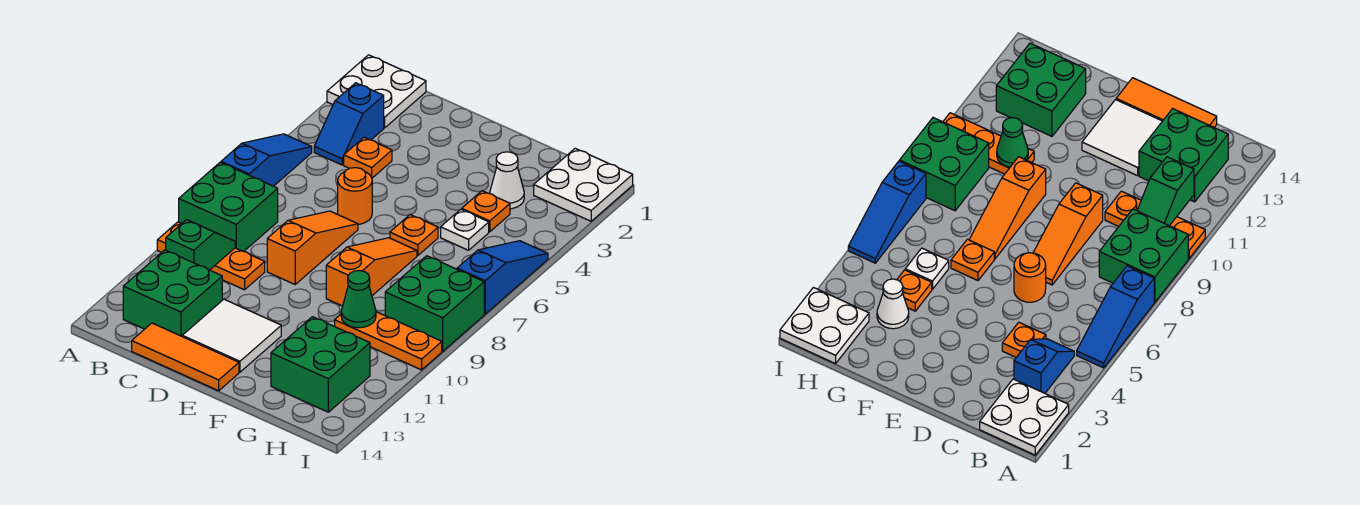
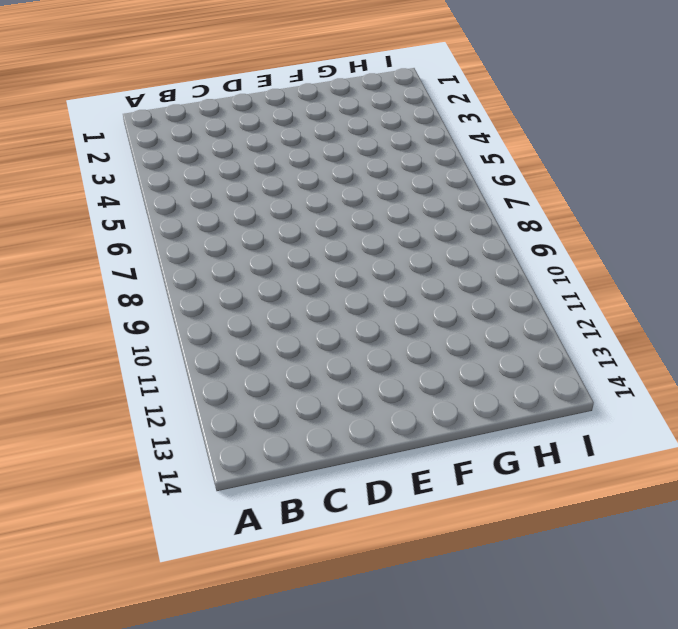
none -> white plate A1:B2 level 1
none -> blue slope A5:A7 level 1 top 7
none -> green brick A8:B9 level 1

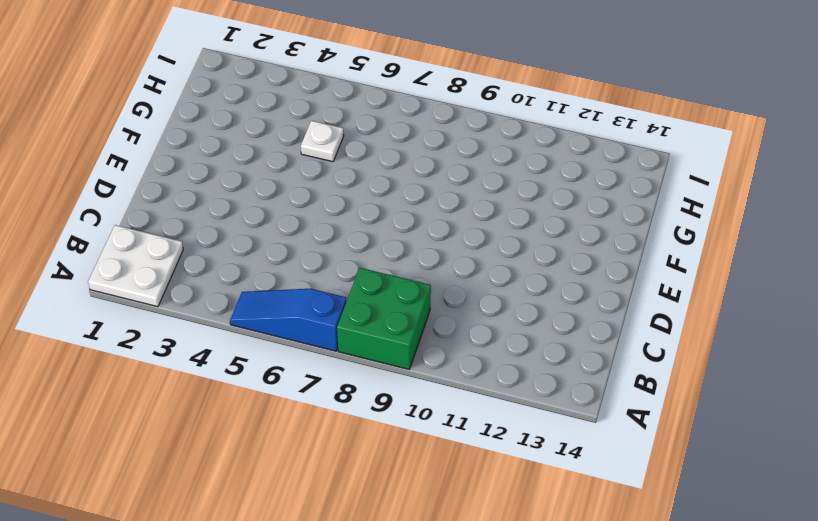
none -> orange plate A10:C10 level 1
none -> blue slope B3:B4 level 1 top 3
none -> green brick B12:C13 level 1

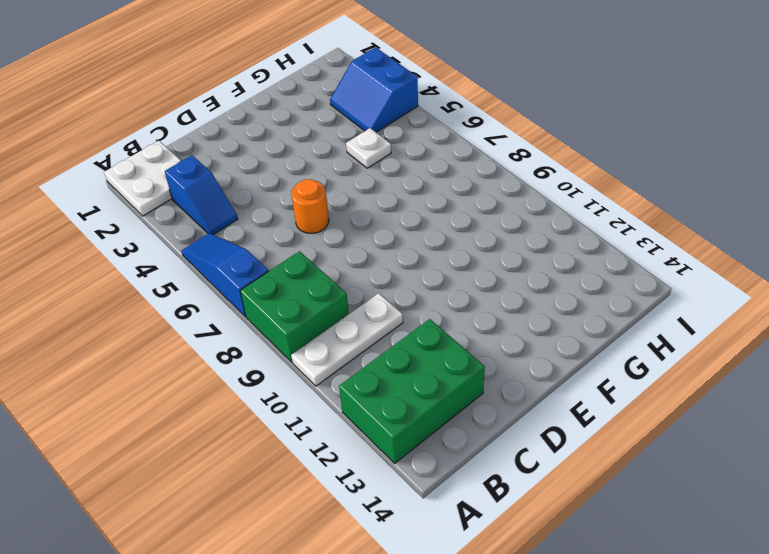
white plate A10:C10 level 1 -> orange plate A10:C10 level 1
green brick A12:C13 level 1 -> green brick B12:C13 level 1
blue slope H3:I4 level 1 top I -> none
none -> orange plate C4 level 1
none -> orange tile C14:E14 level 1
none -> orange slope D7:D9 level 1 top 9

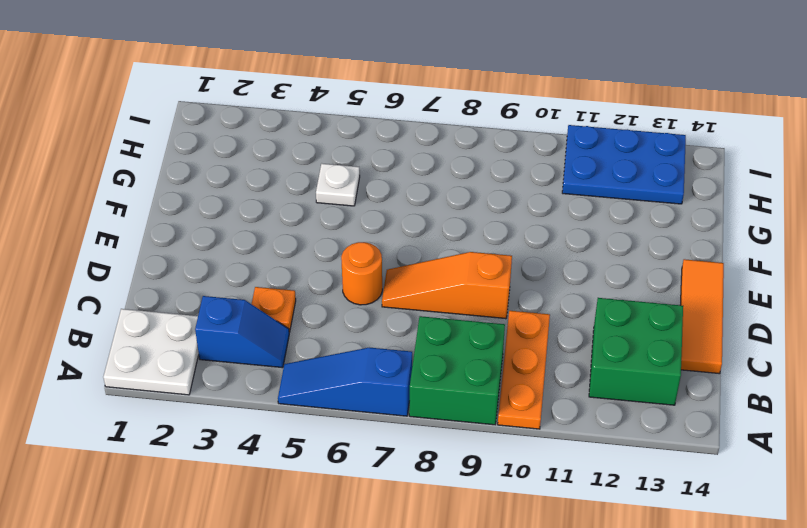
blue plate H11:I13 level 1 -> green brick G12:H13 level 1
none -> white tile D12:E13 level 1
none -> orange plate F6 level 1
none -> orange slope F7:F9 level 1 top 9

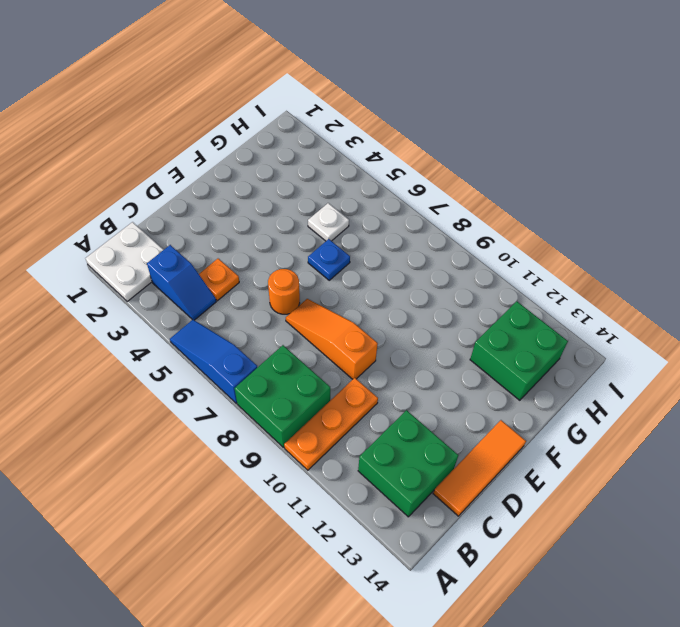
blue plate F6 level 1 -> orange plate F6 level 1
none -> white tile D12:E13 level 1
none -> orange slope F7:F9 level 1 top 9
none -> white cone G3 level 1

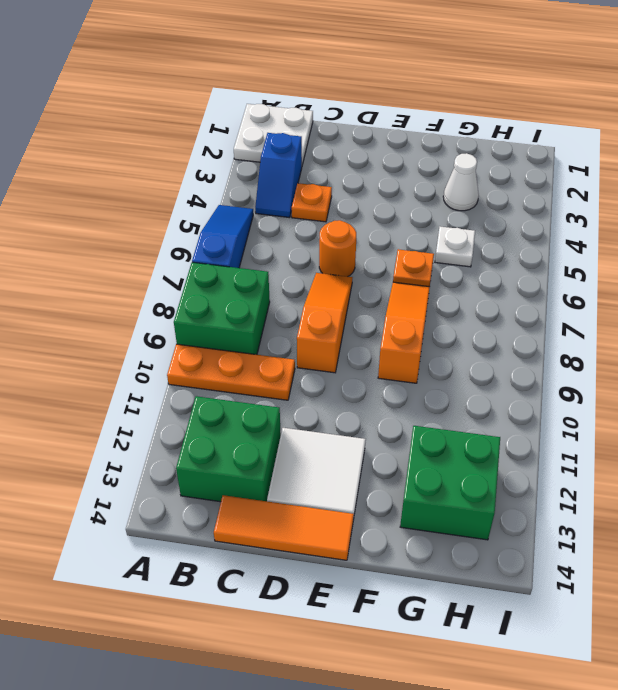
none -> orange plate G4 level 1
none -> orange plate G10:I10 level 1
none -> white plate H1:I2 level 1

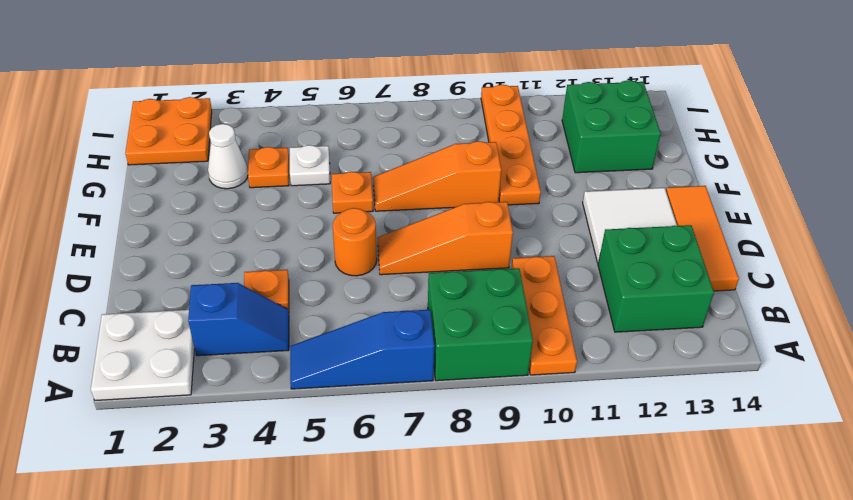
orange plate F10:I10 level 1 -> orange plate G10:I10 level 1
orange plate H1:I2 level 1 -> white plate H1:I2 level 1
none -> green brick H8:I9 level 1
none -> blue slope I5:I7 level 1 top 7
none -> green slope B10:B11 level 2 top 11

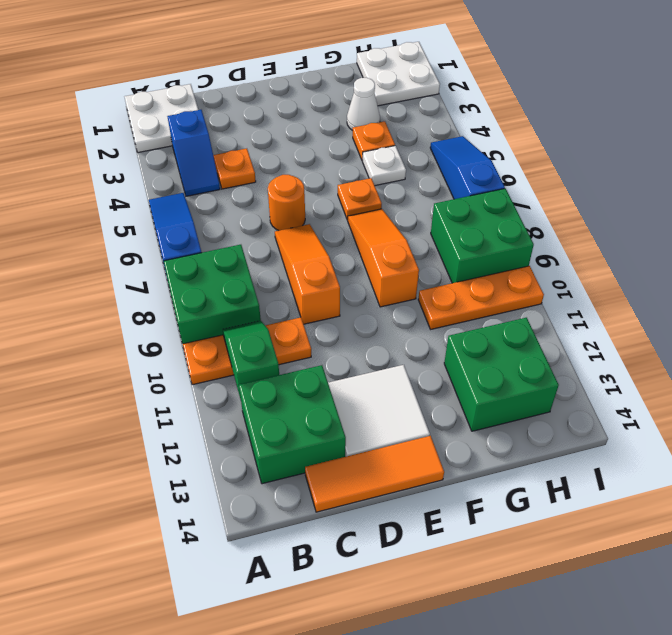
none -> green cone G10 level 2

